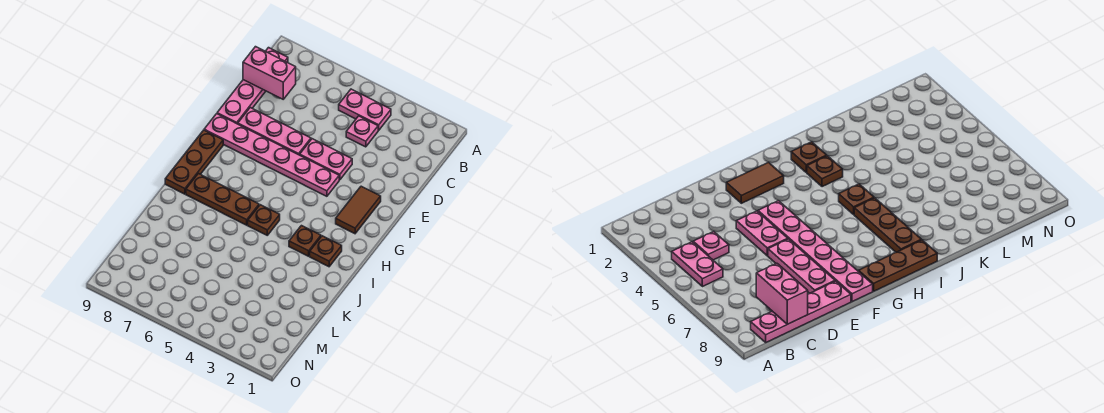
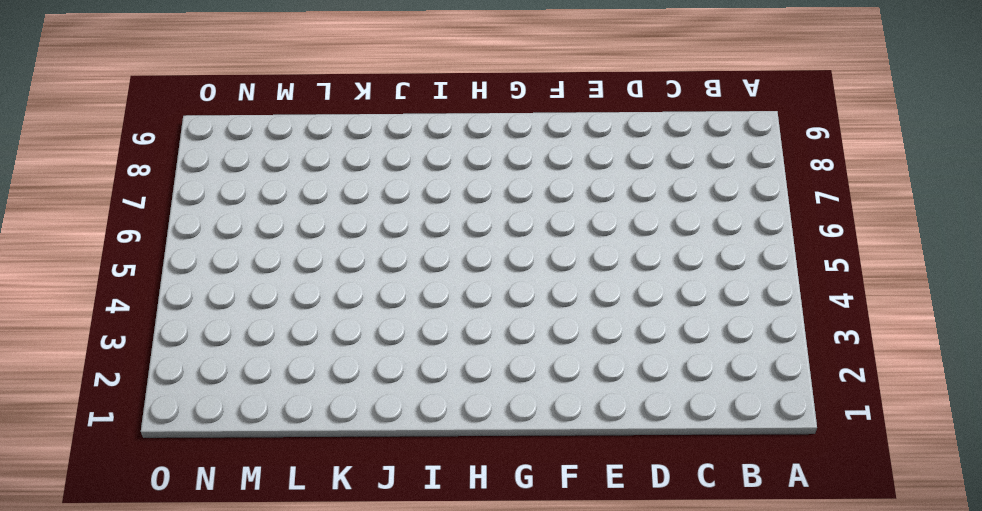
none -> pink plate B4:B5 level 1
none -> pink plate B9:E9 level 1
none -> pink plate C4 level 1

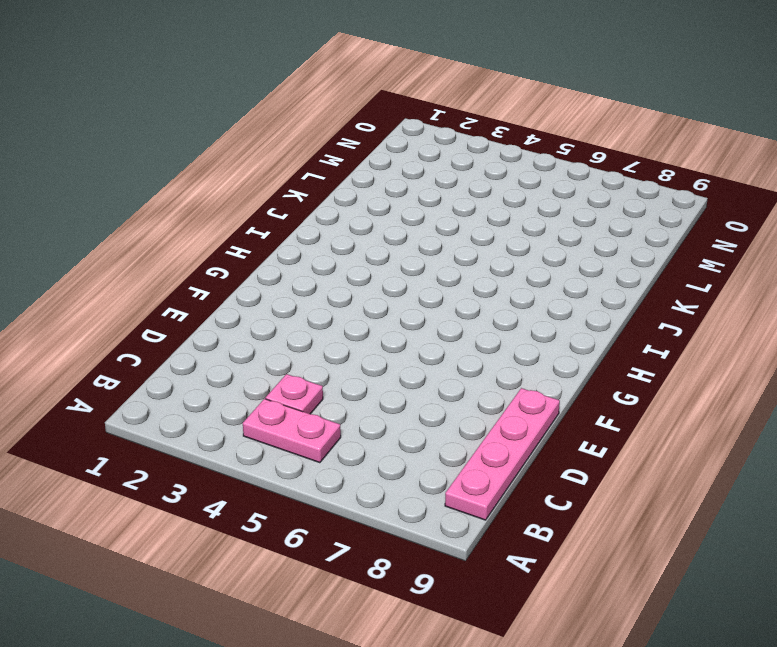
none -> pink plate E4:E5 level 1
none -> pink plate E6:E8 level 1
none -> brown tile F2:G2 level 1

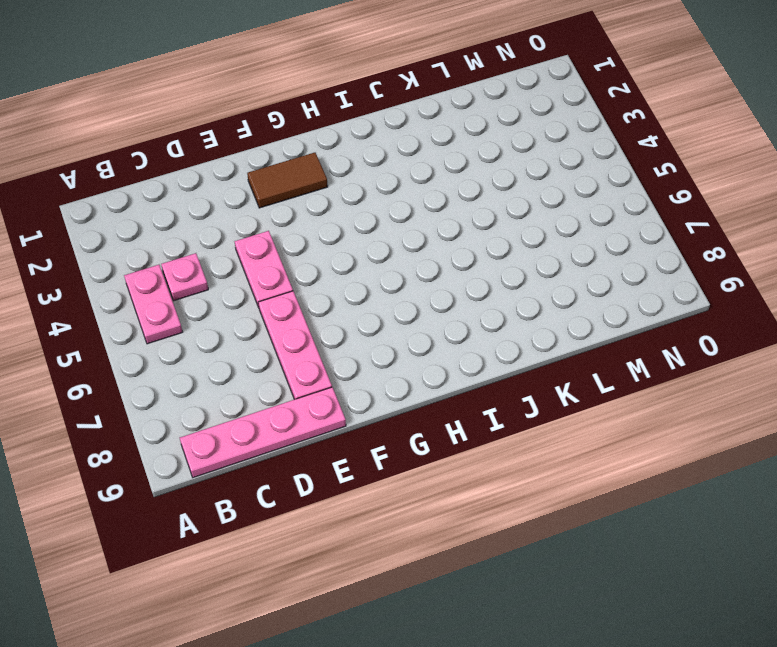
none -> pink plate F4:F9 level 1
none -> brown plate G9:I9 level 1
none -> brown plate I2 level 1

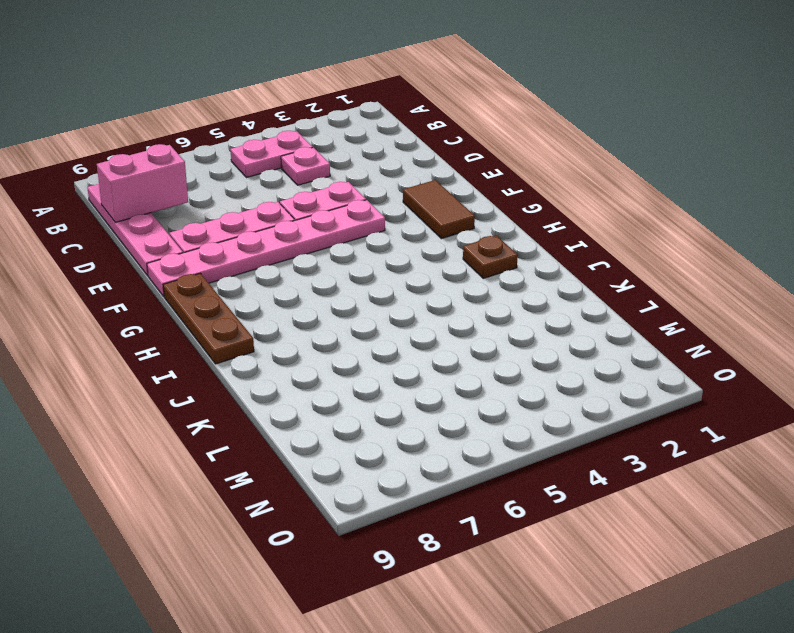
none -> brown plate I3 level 1
none -> brown plate I5 level 1
none -> brown plate I6:I8 level 1

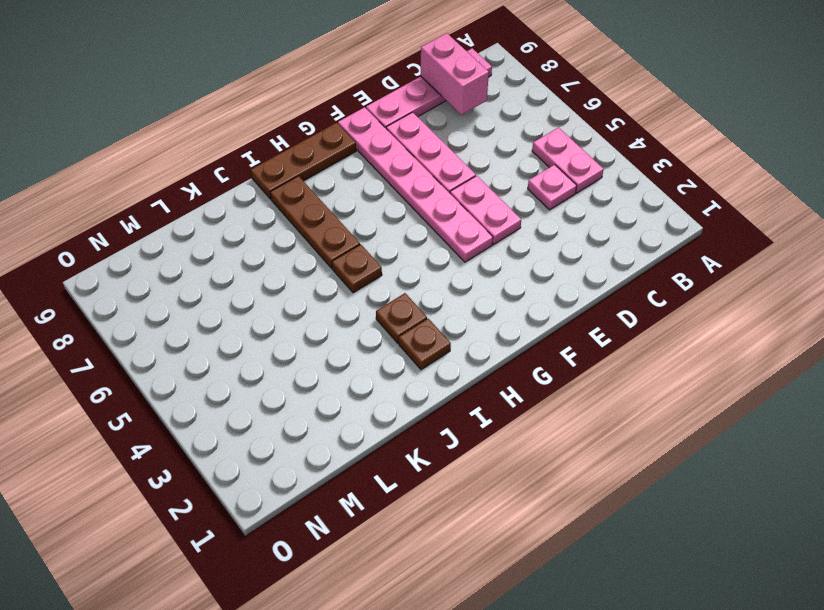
none -> brown tile F2:G2 level 1

